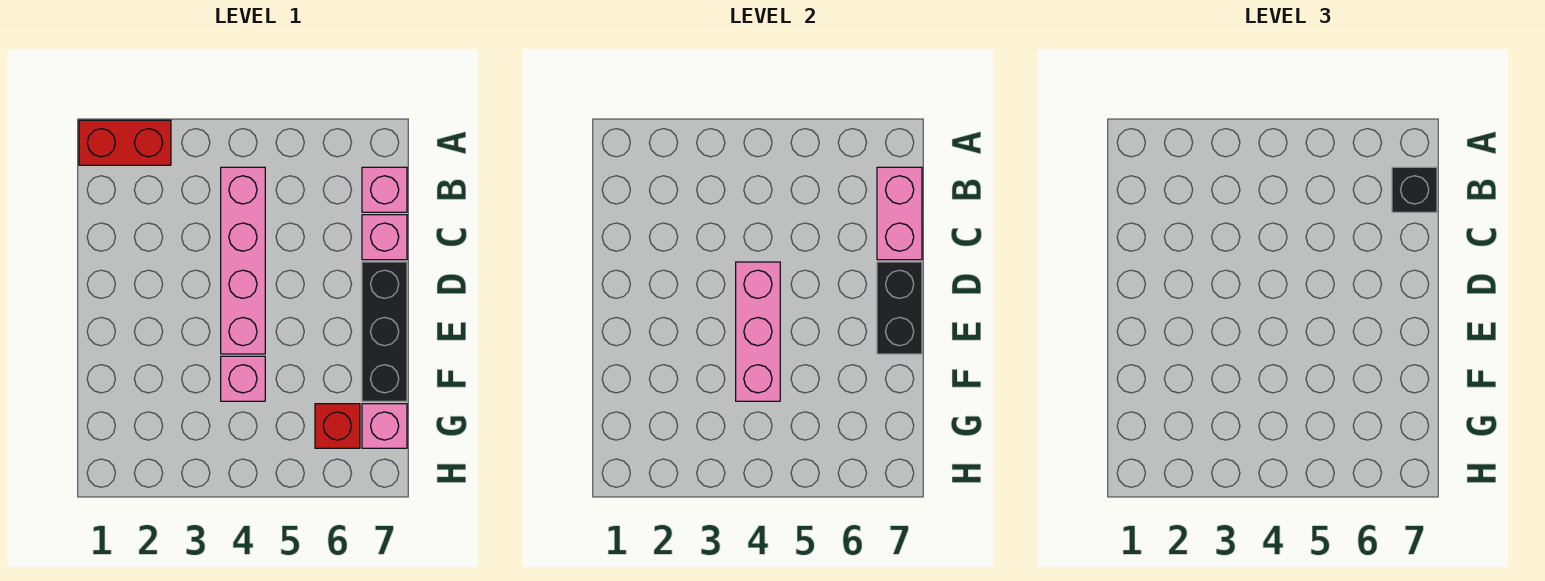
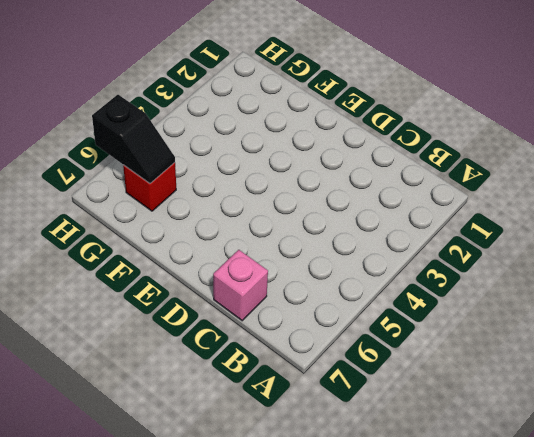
black slope G6:H6 level 2 top H -> none
none -> red brick A1:A2 level 1
none -> pink brick B4:E4 level 1
none -> pink brick B7 level 1

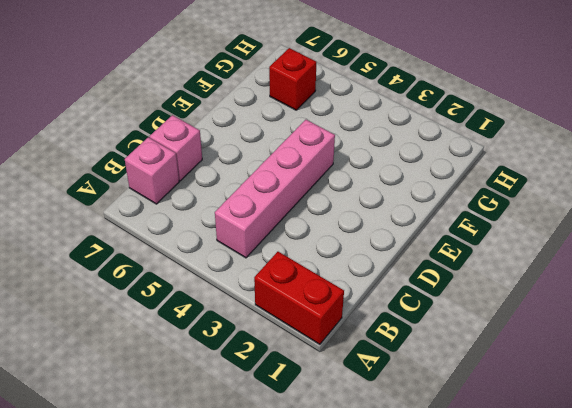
none -> black brick D7:F7 level 1
none -> pink brick F4 level 1
none -> pink brick G7 level 1

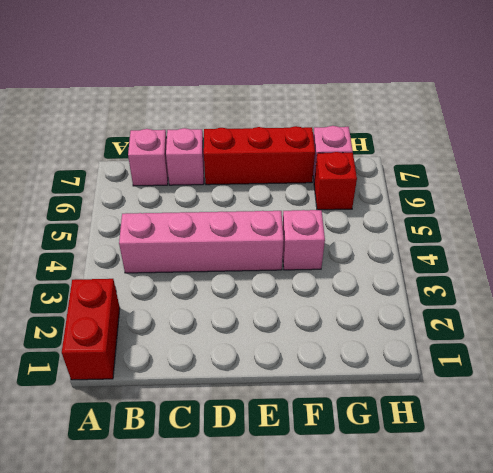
red brick D7:F7 level 1 -> black brick D7:F7 level 1
none -> pink brick B7:C7 level 2
none -> pink brick D4:F4 level 2
none -> black brick D7:E7 level 2

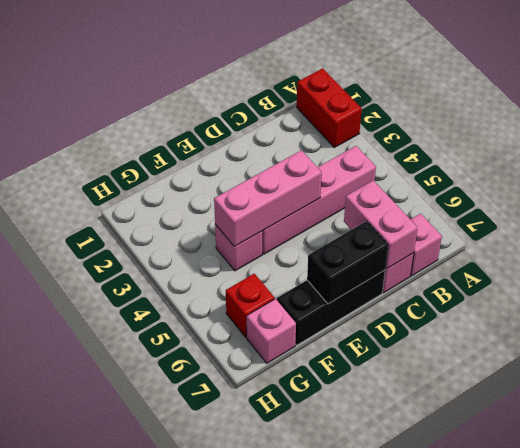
pink brick C6:C7 level 2 -> pink brick B7:C7 level 2
none -> black brick B7 level 3

